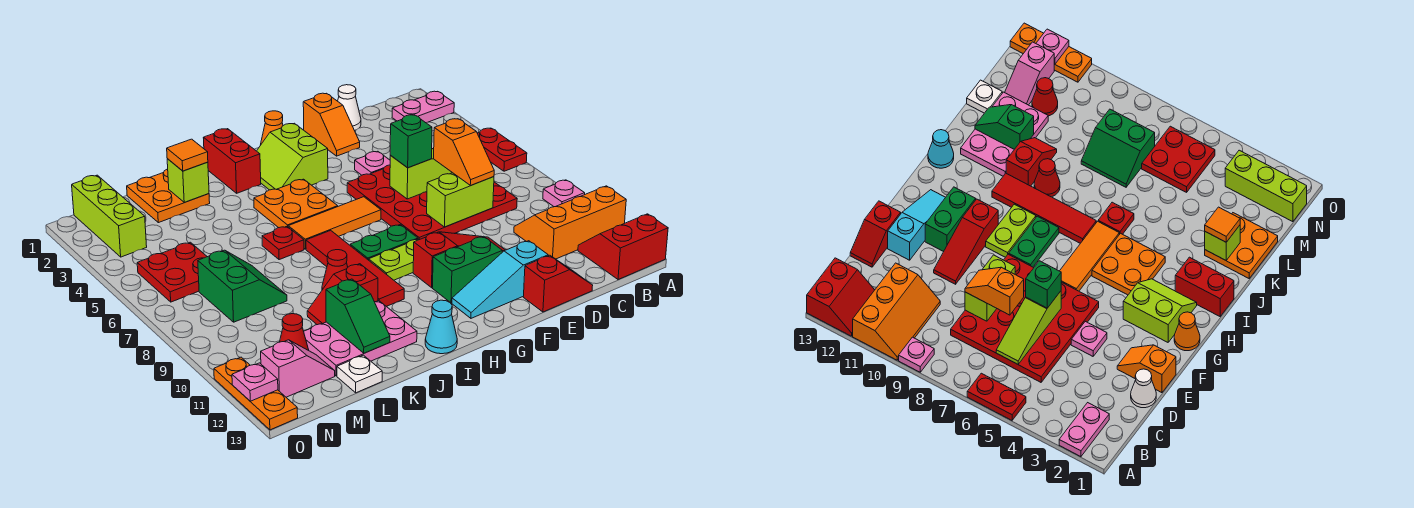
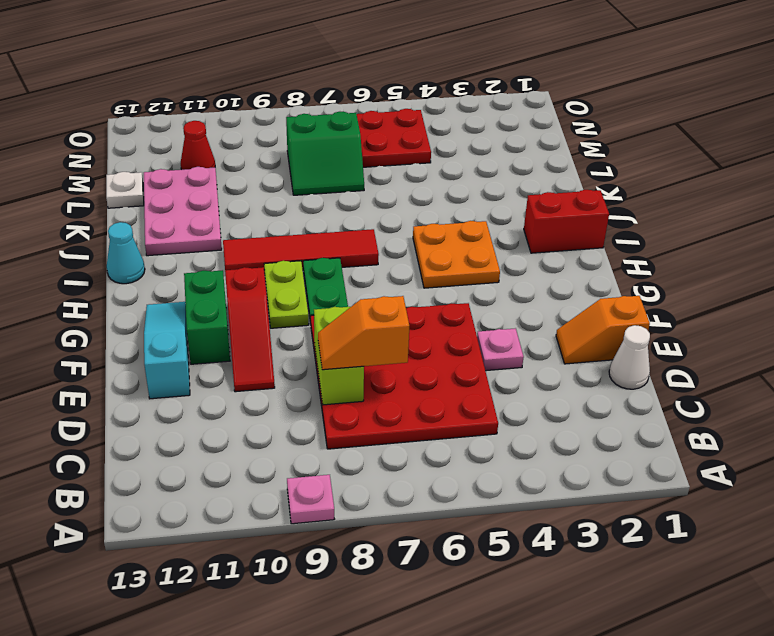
none -> pink plate A2:B2 level 1
none -> red plate A5:A6 level 1
none -> orange slope A10:C11 level 1 top 11
none -> red slope A12:B13 level 1 top 13

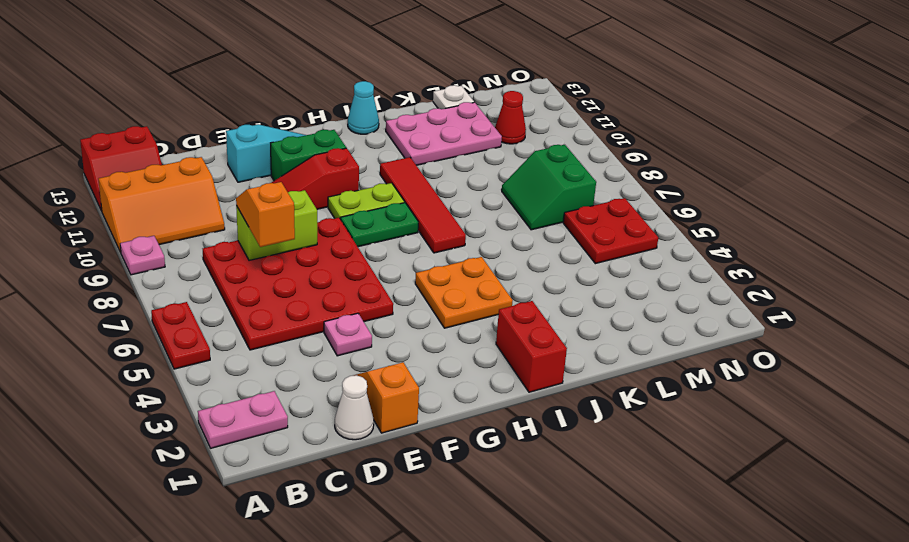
none -> red slope D13:E13 level 1 top E
none -> orange cone G1 level 1
none -> lime slope G2:H3 level 1 top G
none -> orange tile G6:I6 level 1

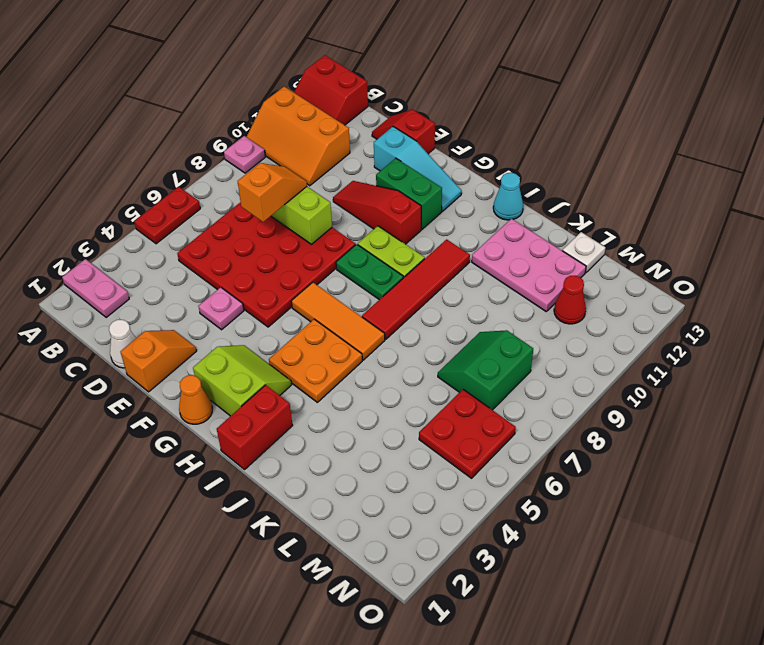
lime slope G2:H3 level 1 top 2 -> lime slope G2:H3 level 1 top G
none -> red plate J6 level 1
none -> red cone J9 level 1
none -> red slope J10:K10 level 1 top J
none -> orange plate K1:L2 level 1

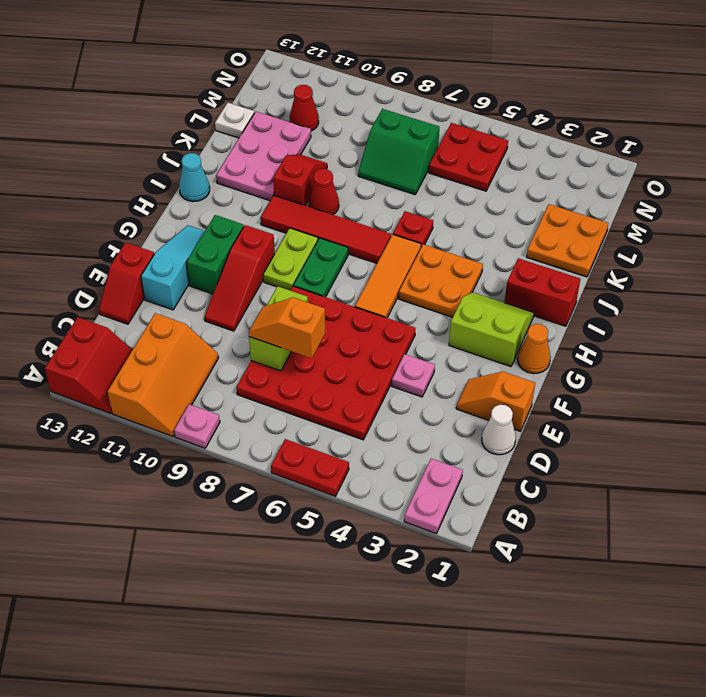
none -> pink slope M12:N12 level 1 top N
none -> lime brick N1:N3 level 1
none -> orange plate O11:O13 level 1
none -> lime slope C6:E6 level 2 top E

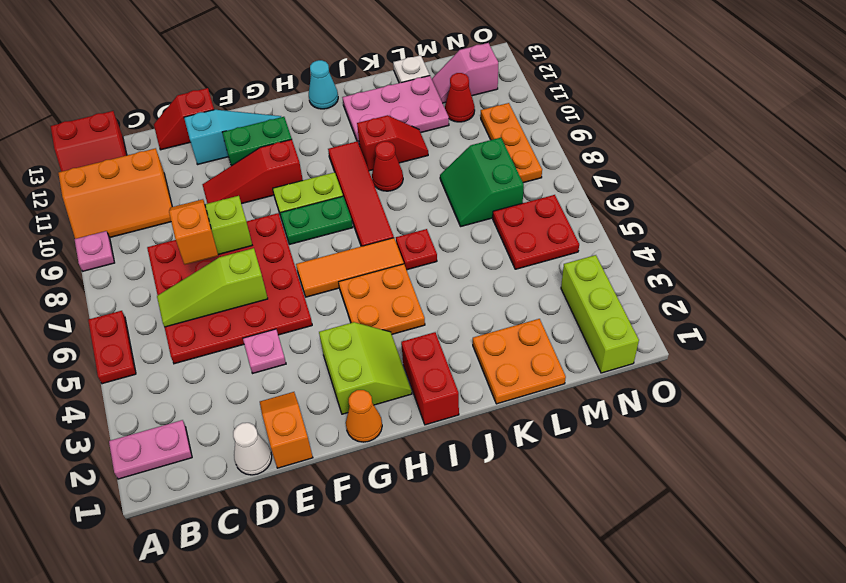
orange plate N8:N10 level 1 -> orange plate O11:O13 level 1
none -> lime brick K2 level 2
none -> green slope K11:K12 level 2 top 11
none -> pink plate O12 level 2
none -> green brick E6 level 3

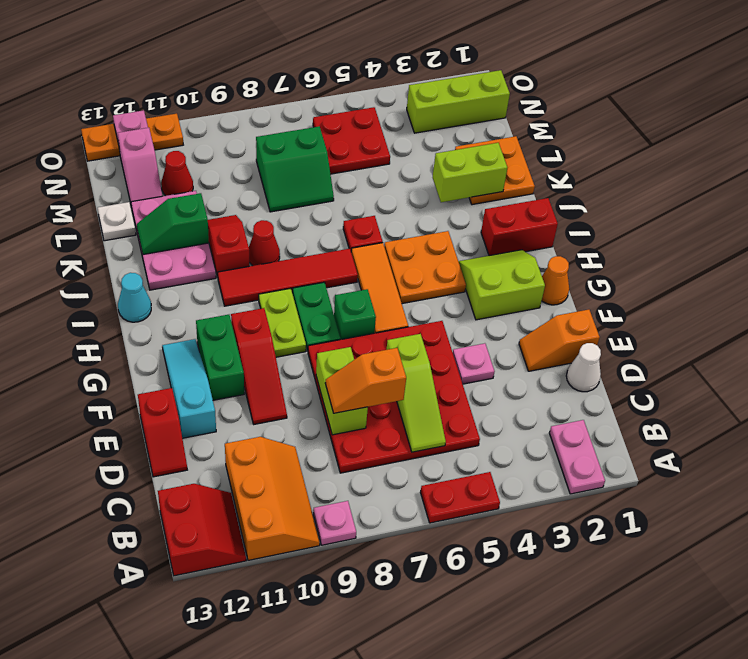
green brick G7 level 1 -> green brick E6 level 3
lime brick K2:K3 level 2 -> lime brick K2 level 2
none -> orange tile K2 level 3

